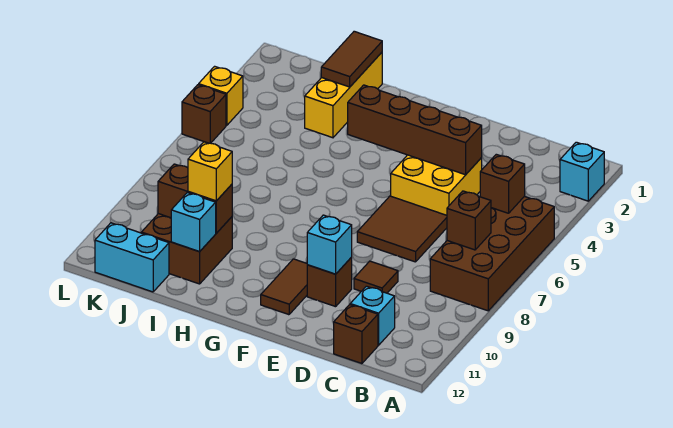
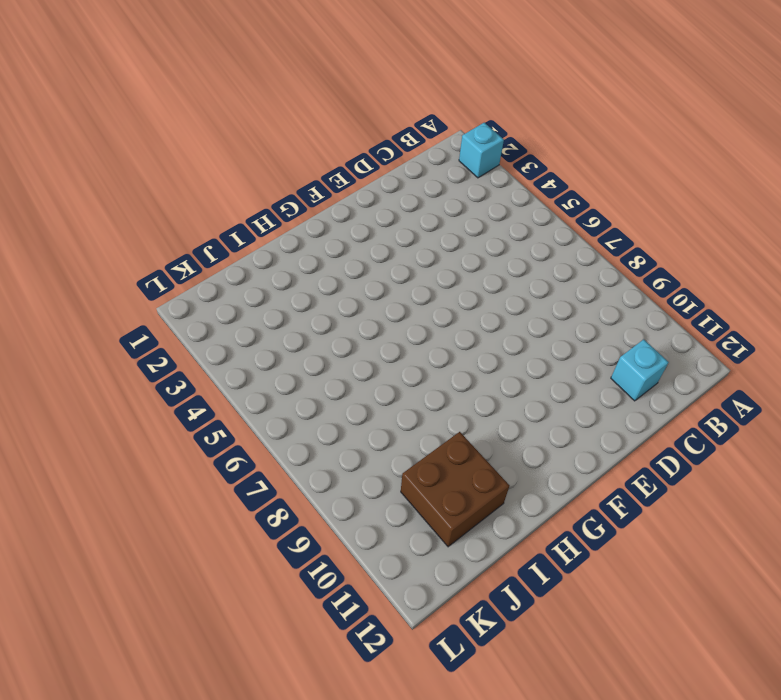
none -> brown brick A5:B8 level 1
none -> brown brick C12 level 1
none -> yellow brick D4:E5 level 1

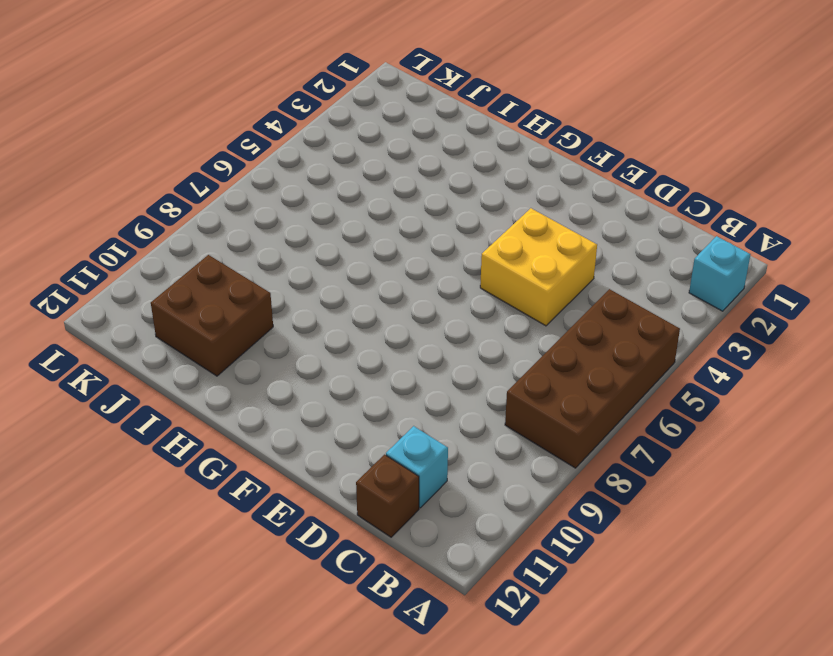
none -> brown tile D6:E7 level 1
none -> brown tile D9 level 1
none -> brown brick E10 level 1

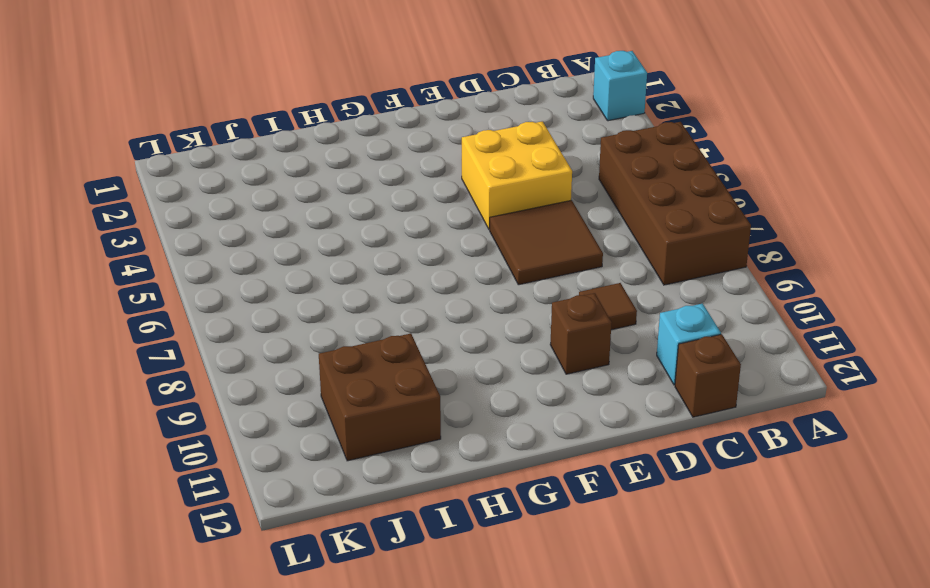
none -> brown tile F10:F11 level 1
none -> yellow brick I1:I3 level 1
none -> cyan brick J12:K12 level 1

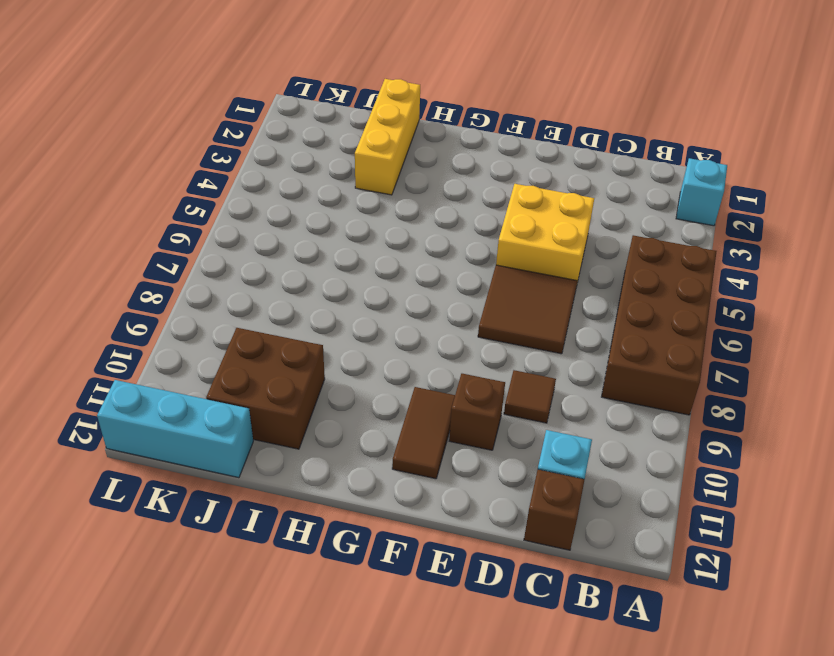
cyan brick J12:L12 level 1 -> cyan brick J12:K12 level 1
none -> yellow brick L4 level 1
none -> brown brick L5 level 1
none -> brown brick B5 level 2

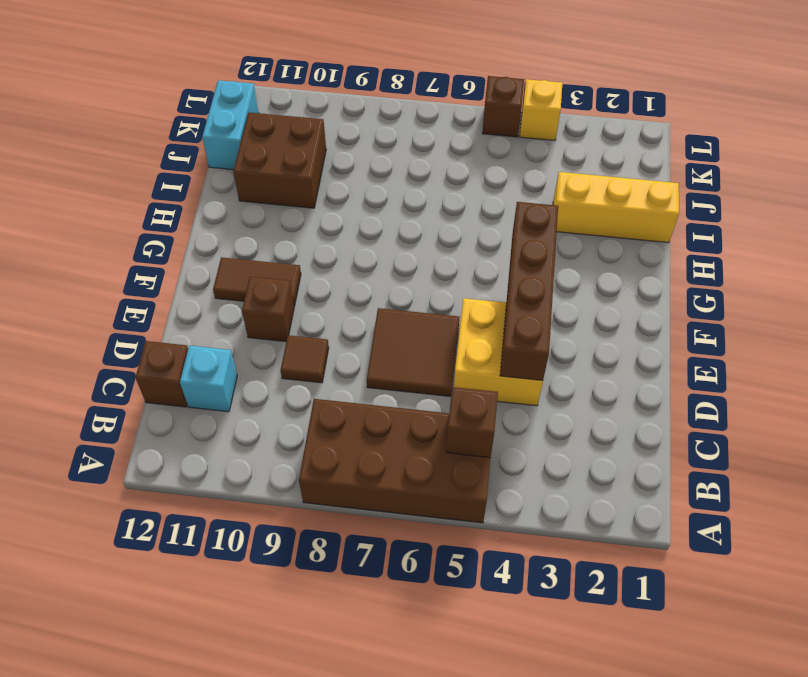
none -> cyan brick A2 level 1
none -> brown brick B7 level 2
none -> cyan brick E10 level 2

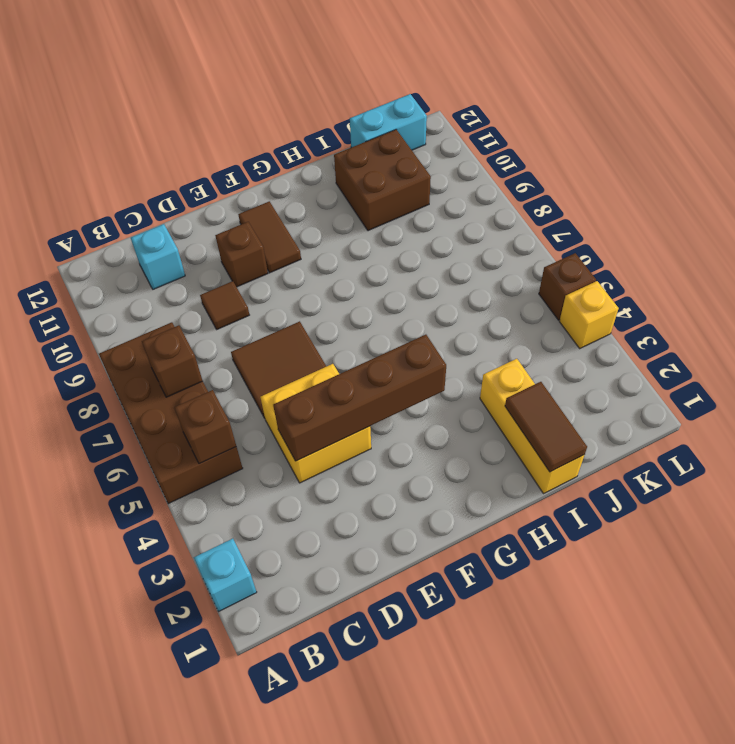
none -> brown brick C12 level 1
none -> cyan brick E10 level 2
none -> brown brick I10:J10 level 2

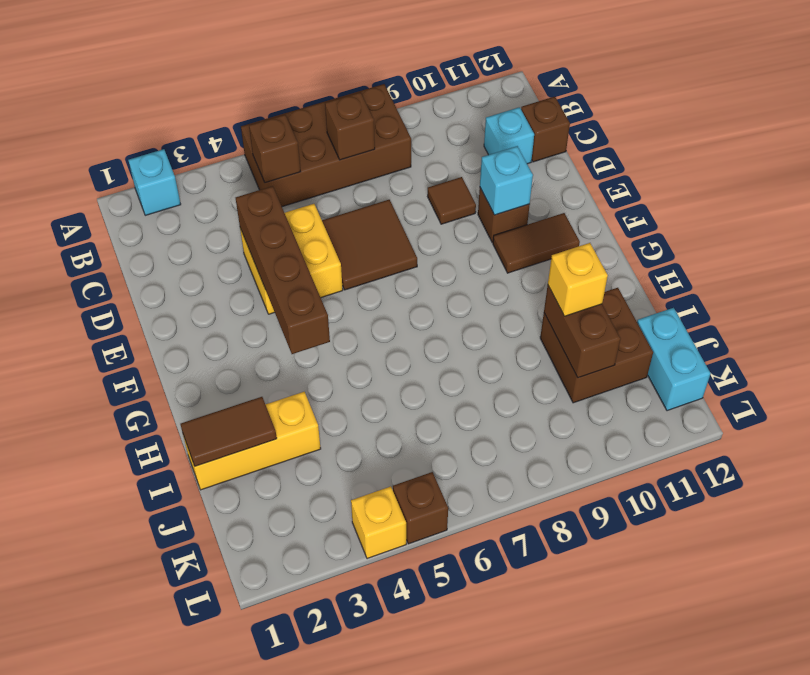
none -> cyan brick I11 level 2

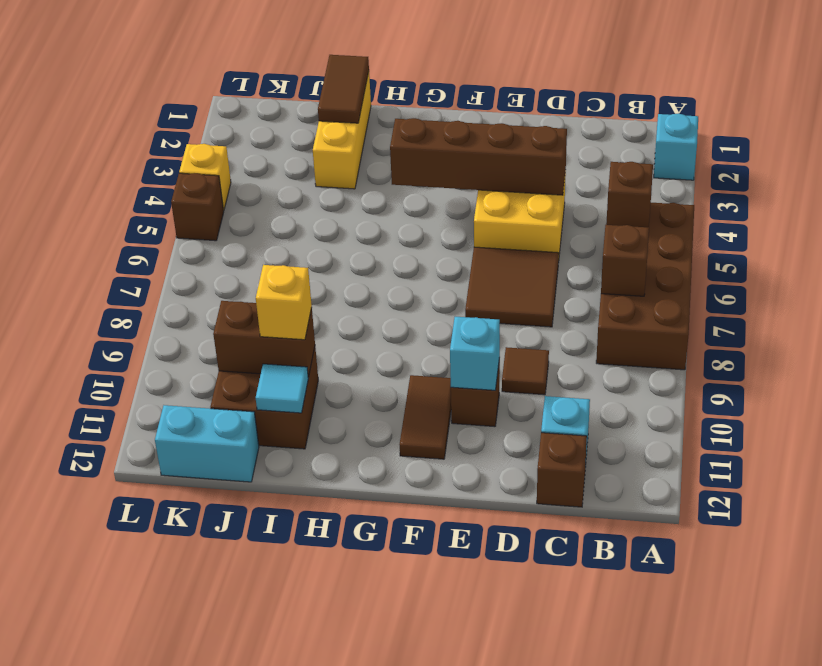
cyan tile I11 level 2 -> cyan brick I11 level 2

